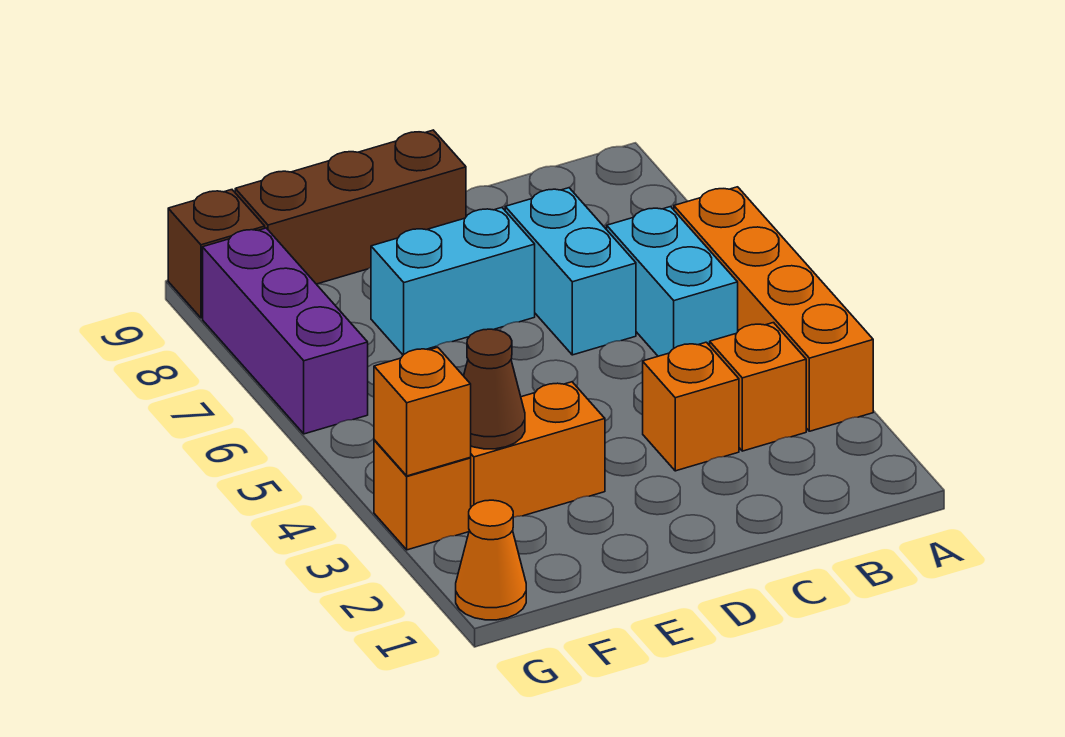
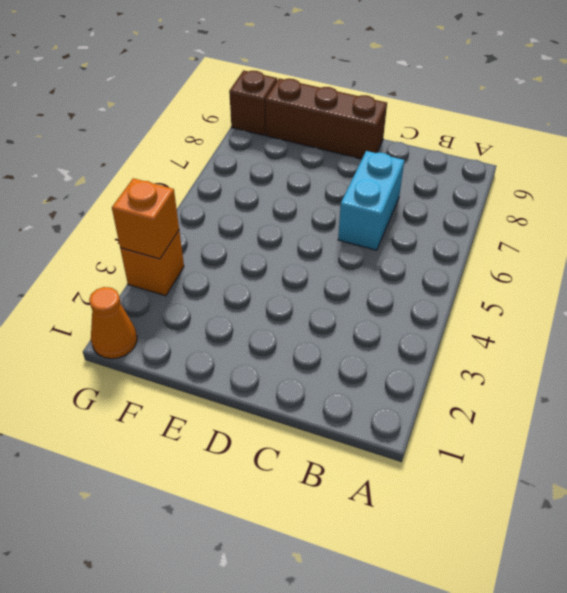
none -> orange brick A3:A6 level 1
none -> orange brick B3 level 1
none -> cyan brick B5:B6 level 1

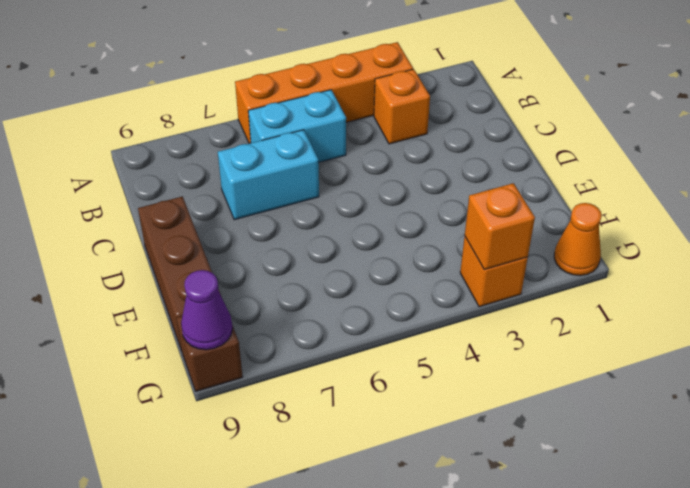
purple cone G9 level 2 -> none
none -> orange brick C3 level 1
none -> cyan brick D7:E7 level 1
none -> orange brick E3:F3 level 1

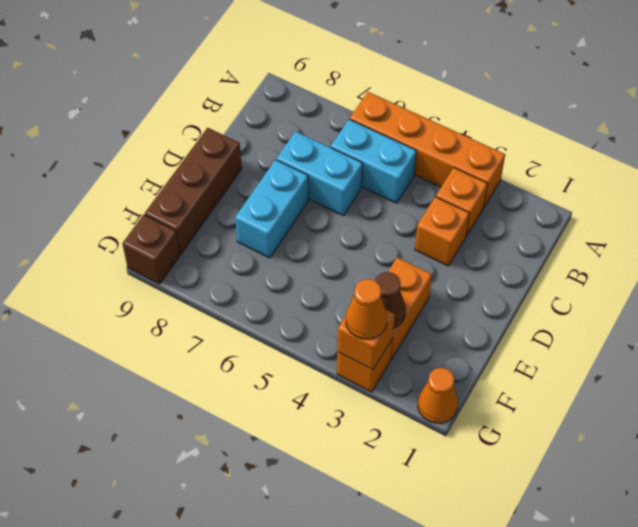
orange cone G3 level 3 -> none
none -> purple brick G6:G8 level 1

